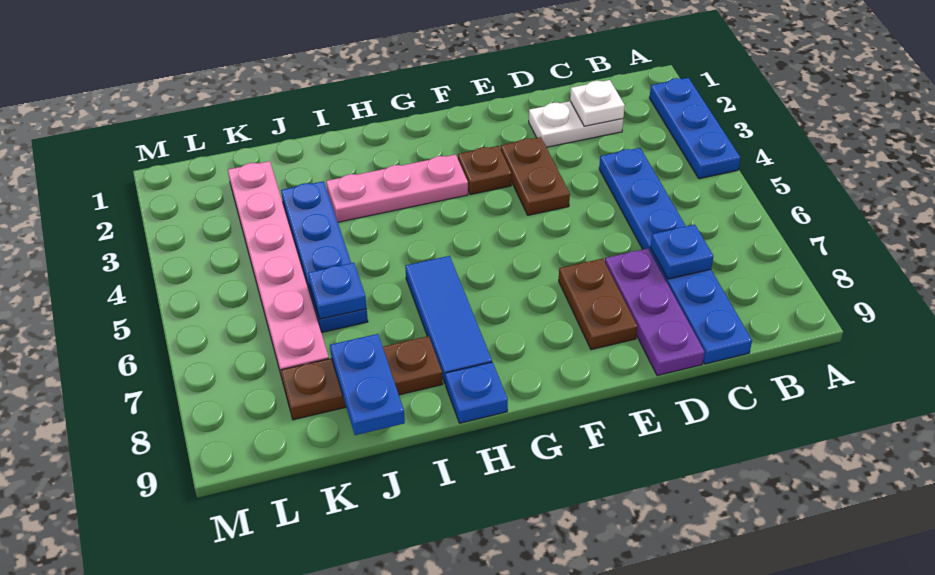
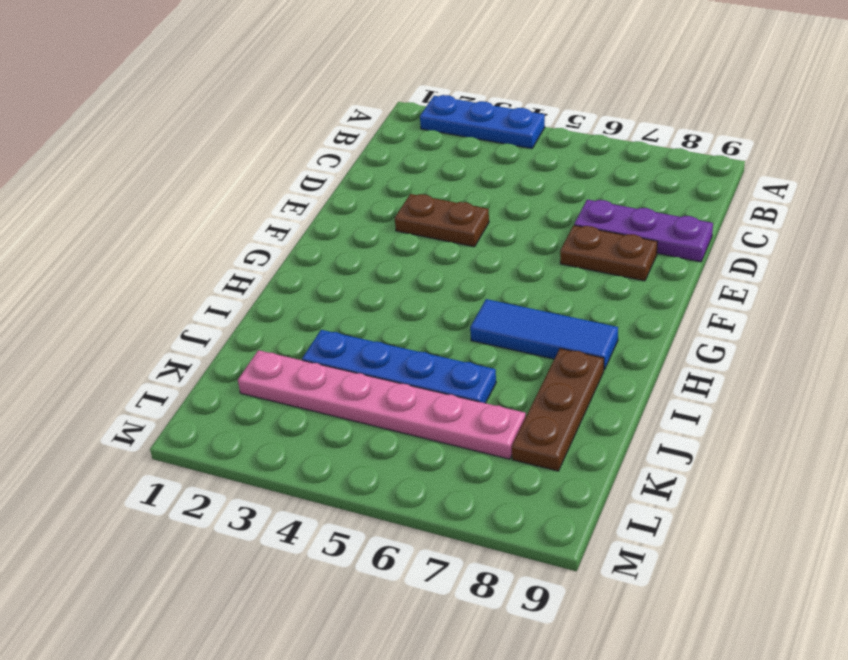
none -> white plate C2:D2 level 1
none -> blue plate C4:C9 level 1
none -> brown plate F3 level 1

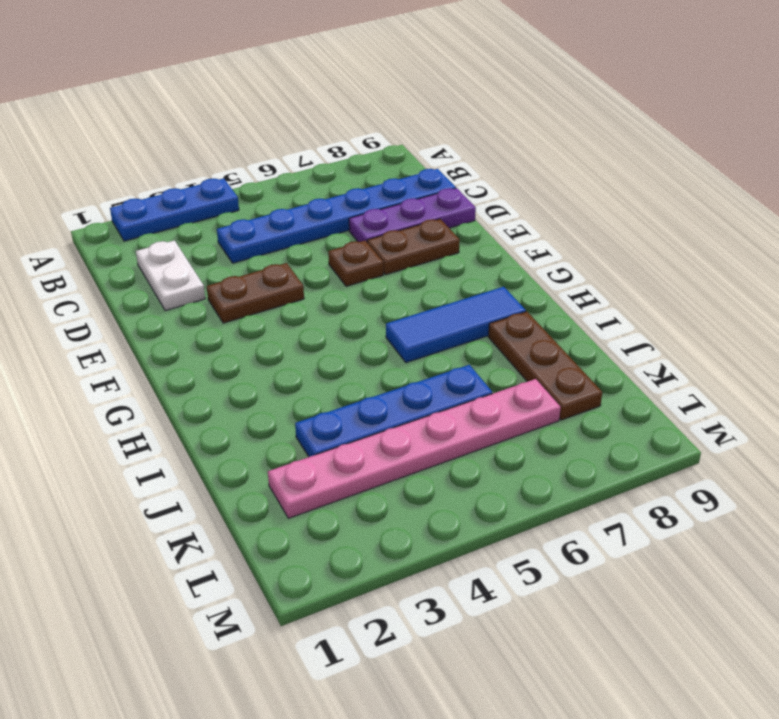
brown plate E6 level 1 -> brown plate F3 level 1
none -> pink plate G3:I3 level 1
none -> blue plate H9 level 1
none -> white plate C2 level 2

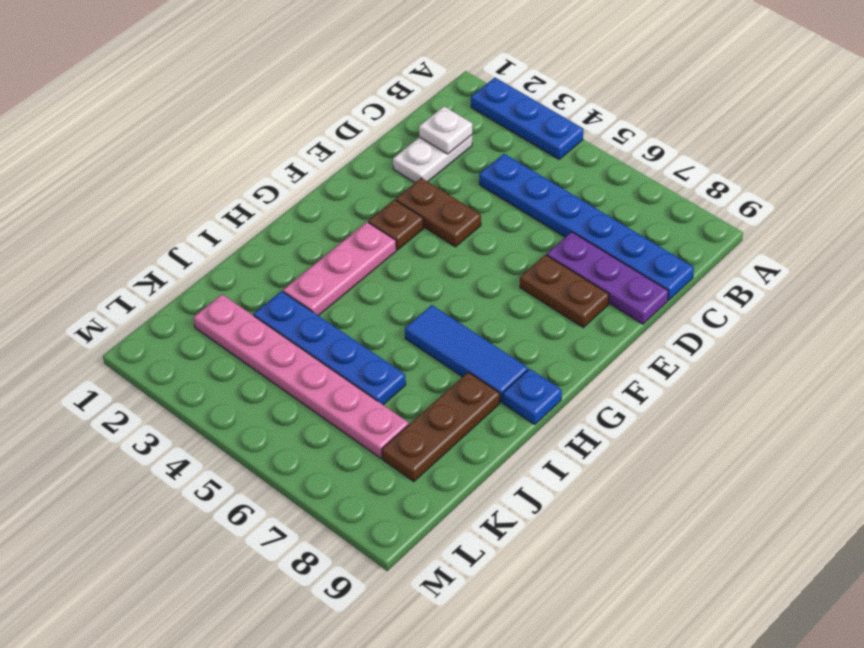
none -> blue plate C7 level 2
none -> blue plate J6 level 2
none -> blue plate J8:J9 level 2

